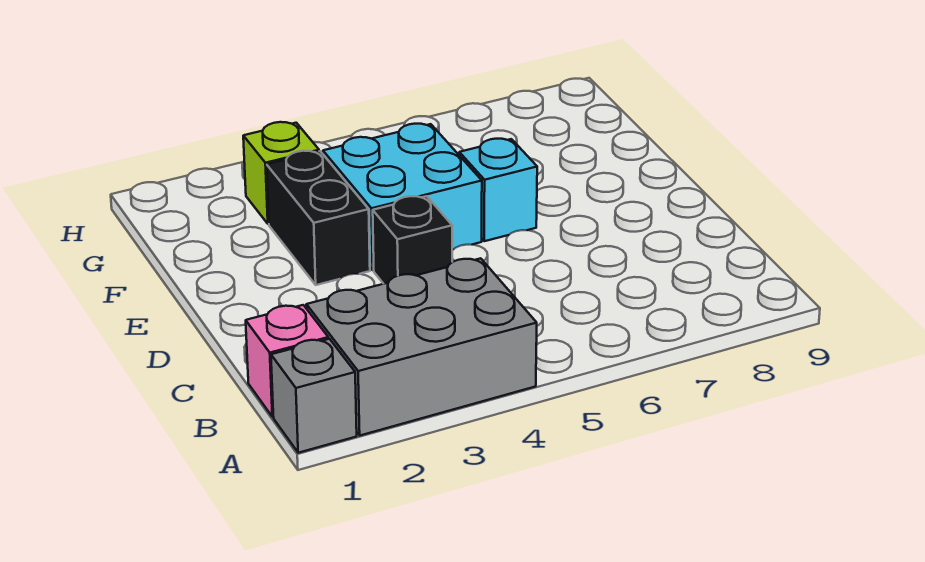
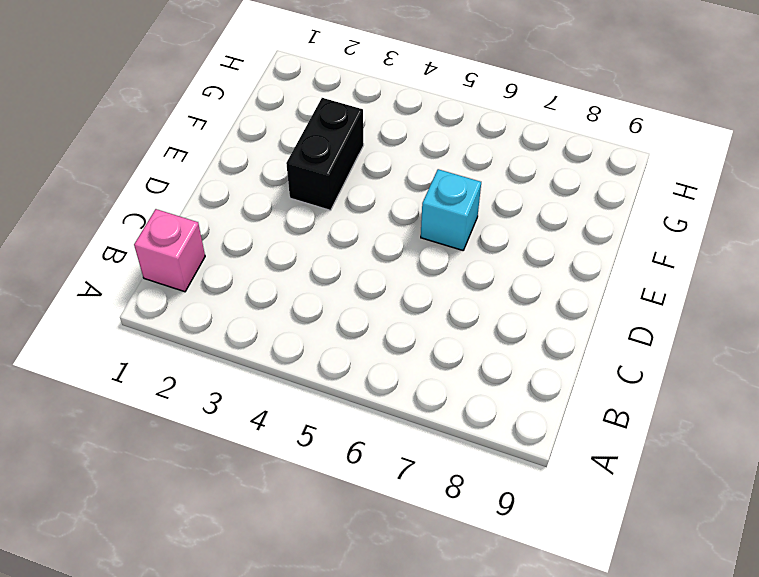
none -> grey brick A1 level 1
none -> grey brick A2:B4 level 1

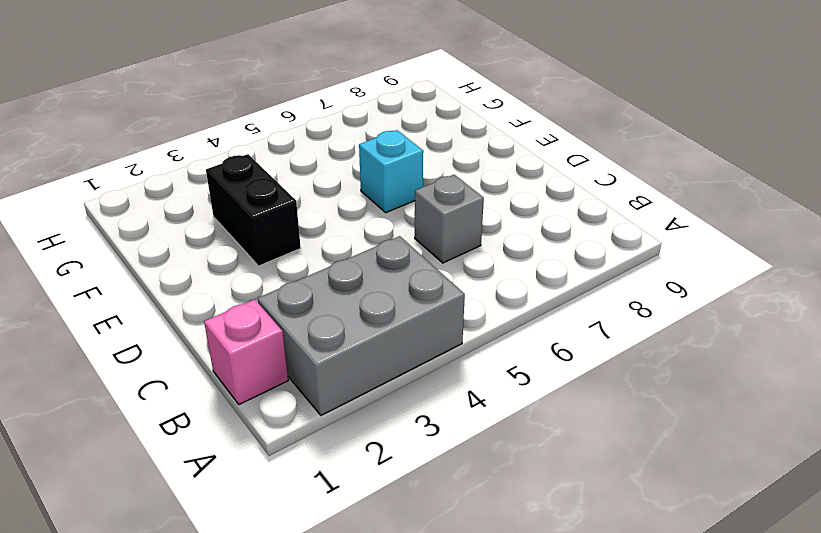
grey brick C6 level 1 -> grey brick A1 level 1
none -> black brick D4 level 1
none -> cyan brick E4:F5 level 1

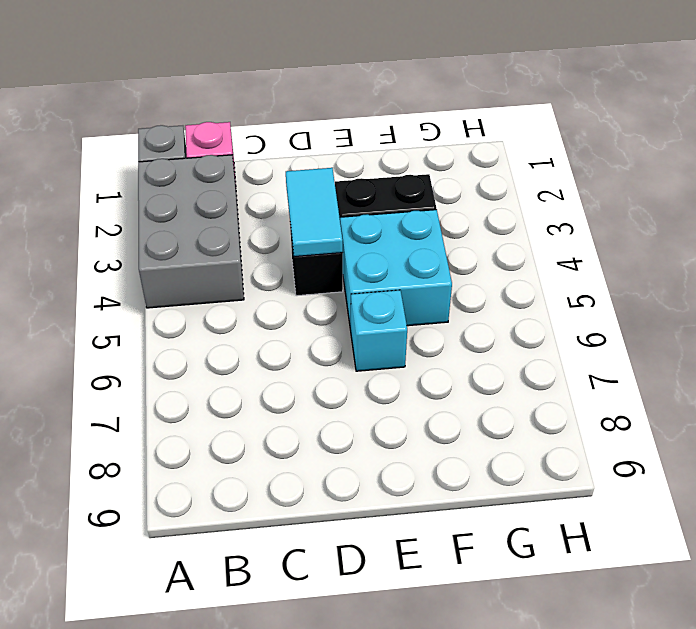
cyan tile D3:D4 level 2 -> none
none -> lime brick G3 level 1

